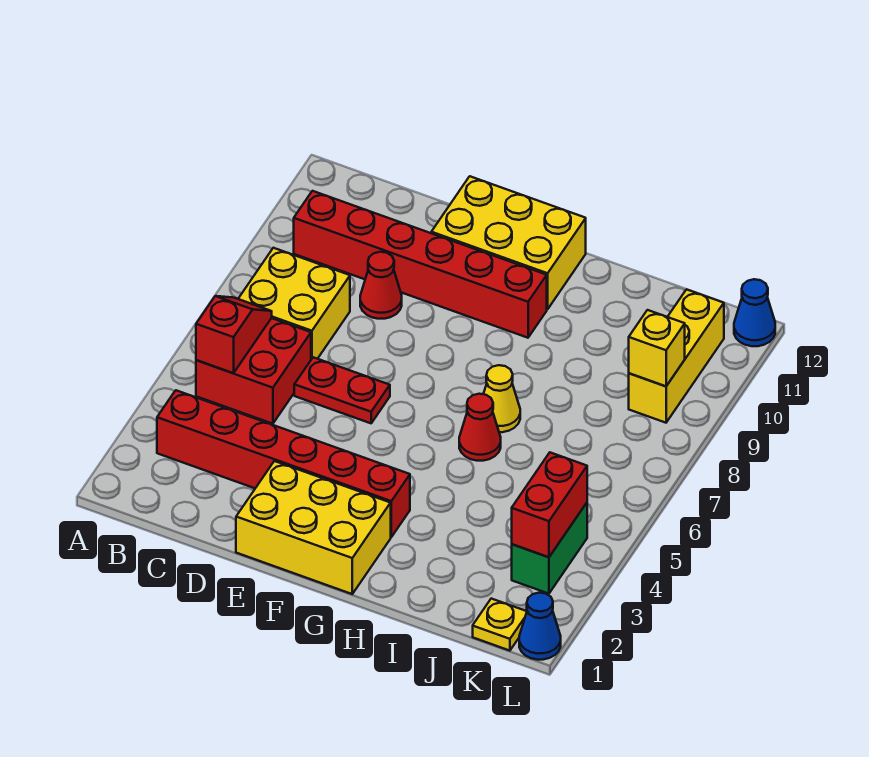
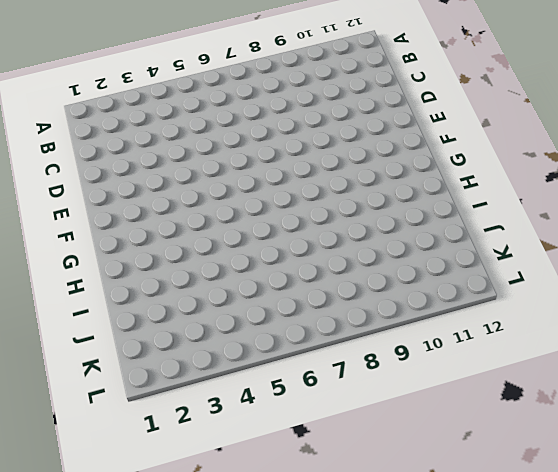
none -> red brick B3:G3 level 1
none -> red brick B5:C6 level 1
none -> yellow brick B7:C8 level 1

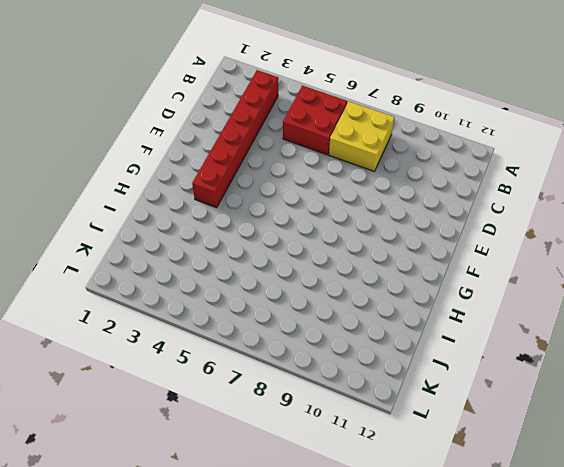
none -> red brick B10:G10 level 1
none -> red plate D6:E6 level 1
none -> red cone D9 level 1

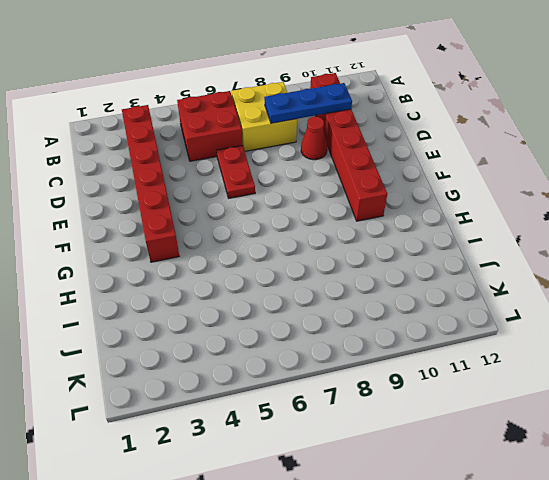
blue plate C8:C10 level 2 -> none
none -> yellow brick E1:G2 level 1
none -> yellow brick E11:G12 level 1
none -> red cone H6 level 1

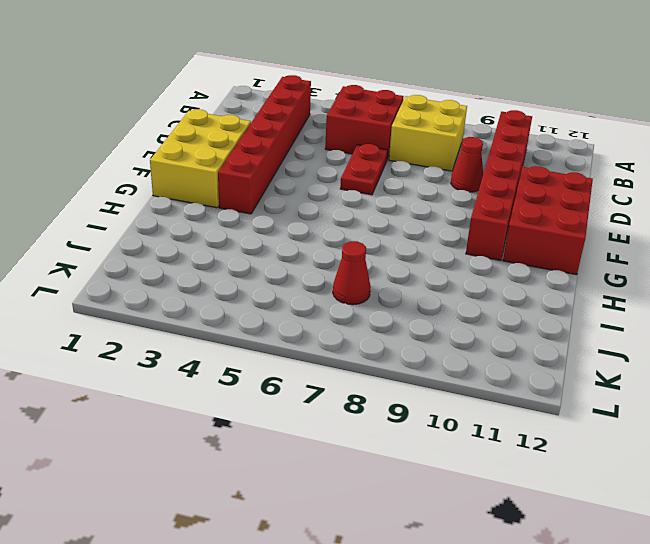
red brick E11:G12 level 1 -> yellow brick E11:G12 level 1
red cone J7 level 1 -> red cone H6 level 1
none -> yellow cone H7 level 1
none -> yellow plate K1 level 1
none -> green brick K3:K4 level 1

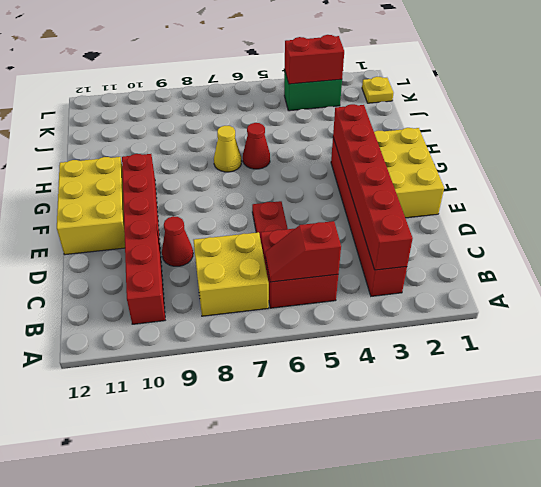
red brick B3:G3 level 2 -> none
none -> yellow brick K9:K11 level 1
none -> blue cone L1 level 1
none -> blue cone L12 level 1

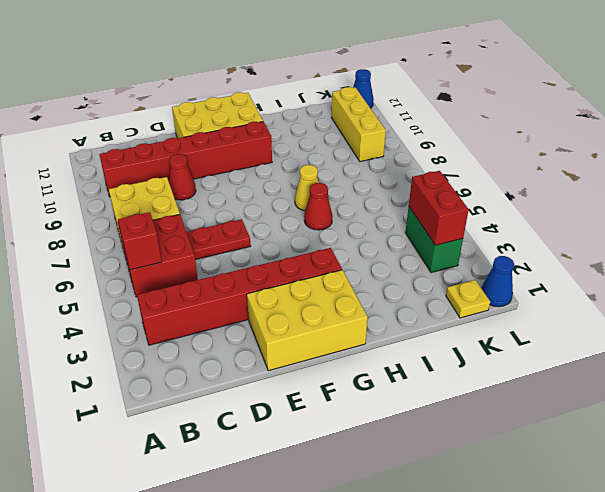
none -> yellow brick K9 level 2

